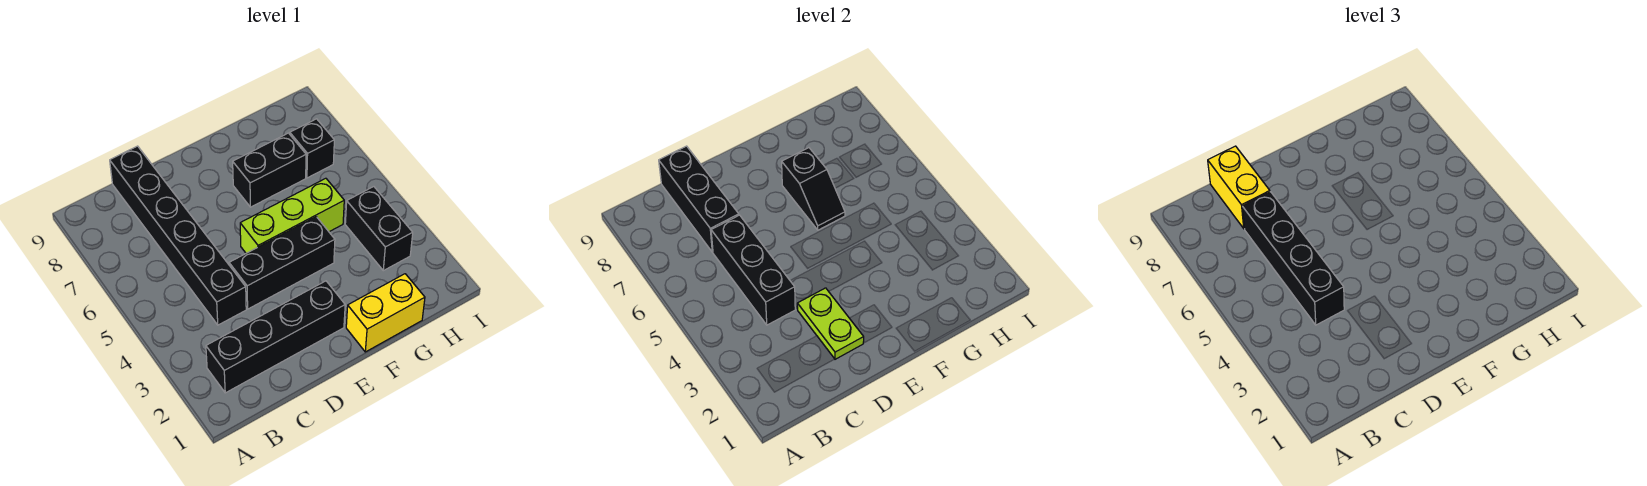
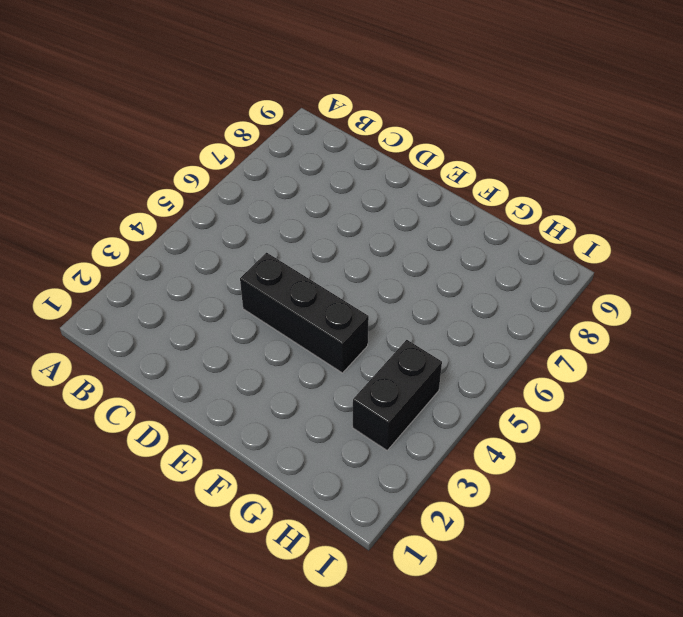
none -> black brick B2:E2 level 1
none -> black brick C4:C9 level 1
none -> lime brick E5:G5 level 1

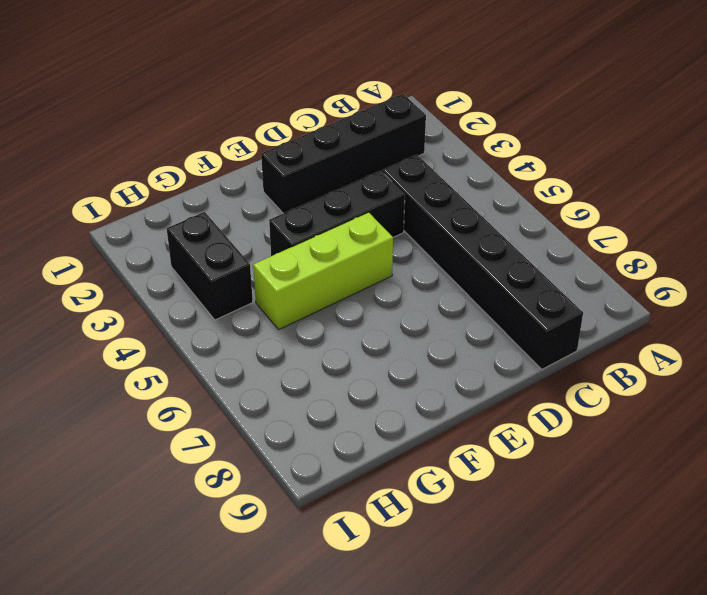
none -> yellow brick F1:G1 level 1
none -> black brick F7:G7 level 1
none -> black brick H7 level 1

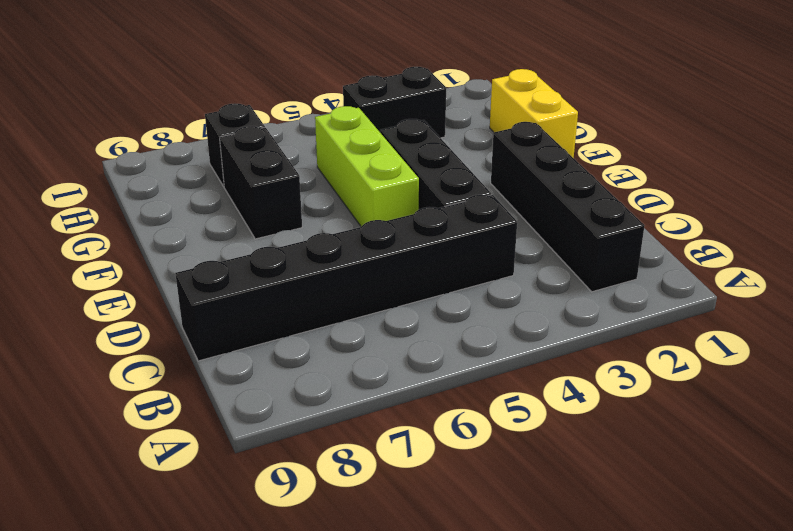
none -> black brick C4:C6 level 2
none -> black brick C7:C9 level 2
none -> lime plate D2:D3 level 2

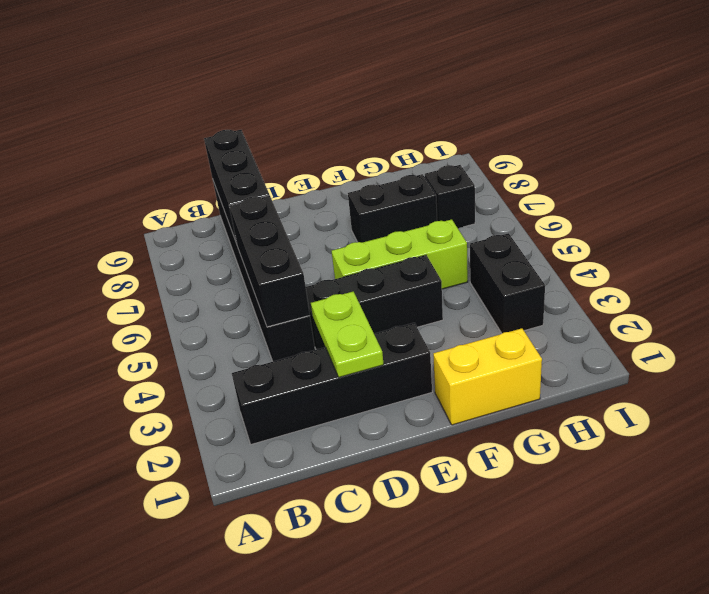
none -> black slope F6:F7 level 2 top 7
none -> black brick C4:C7 level 3
none -> yellow brick C8:C9 level 3

